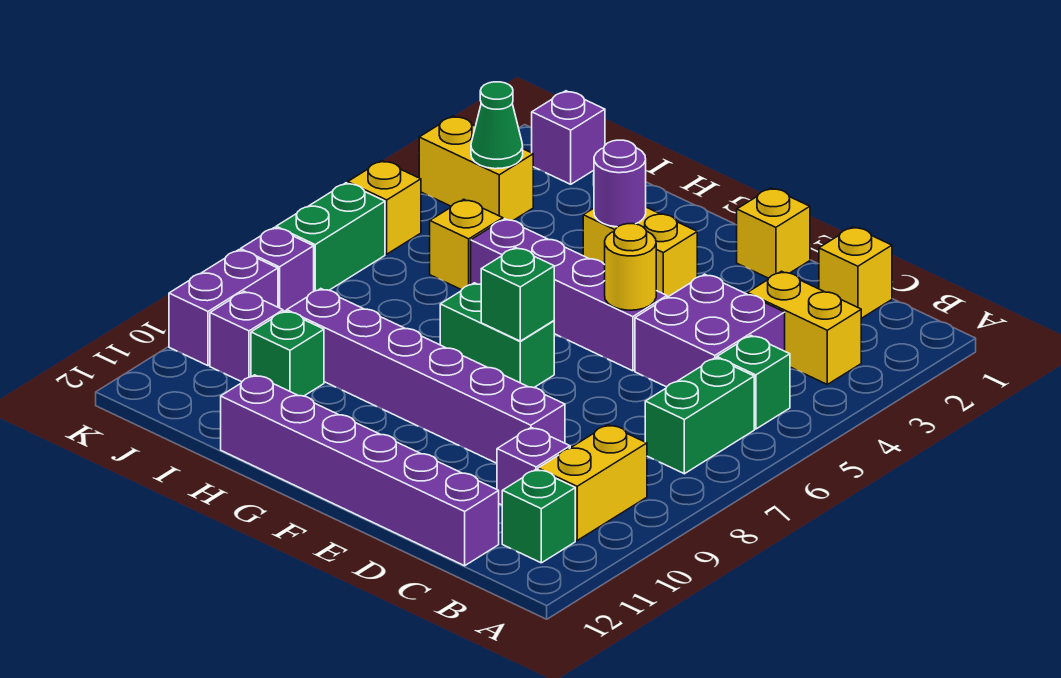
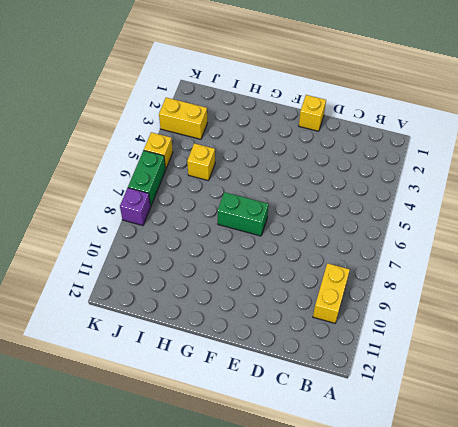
none -> yellow brick B3:C3 level 1
none -> green brick B5 level 1
none -> green brick B6:B7 level 1

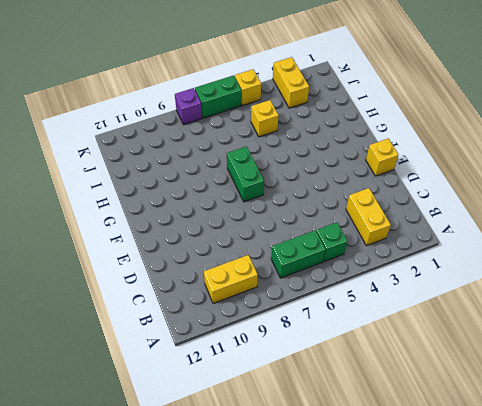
none -> green brick B11 level 1
none -> yellow brick C1 level 1
none -> purple brick C4:D5 level 1

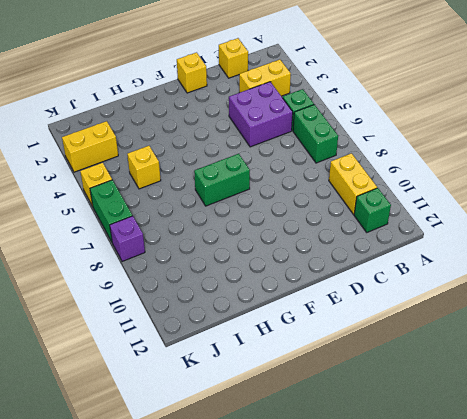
none -> purple brick C10 level 1
none -> purple brick C12:H12 level 1
none -> purple brick D9:I9 level 1

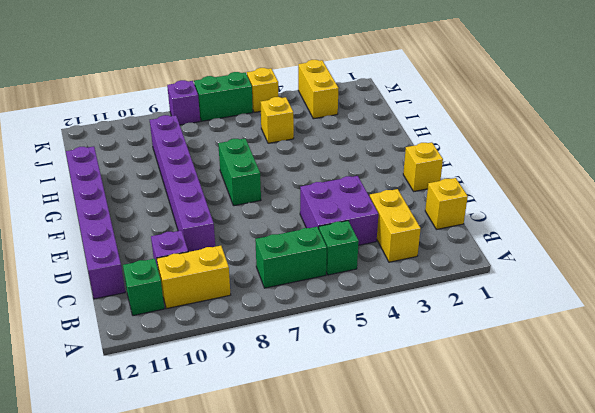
none -> purple brick E5:H5 level 1
none -> yellow brick F3:G3 level 1
none -> green brick I10 level 1

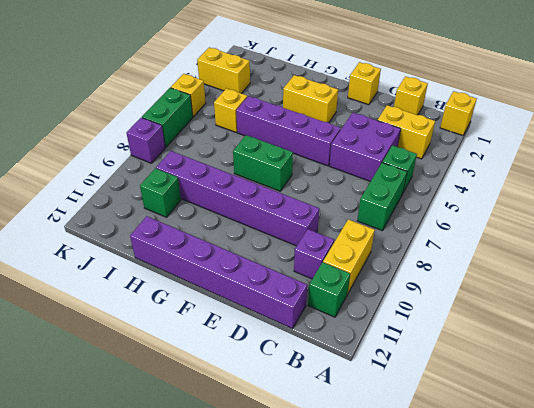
yellow brick A1 level 1 -> none
none -> purple brick J1 level 1
none -> purple brick J10 level 1
none -> purple brick K9:K10 level 1

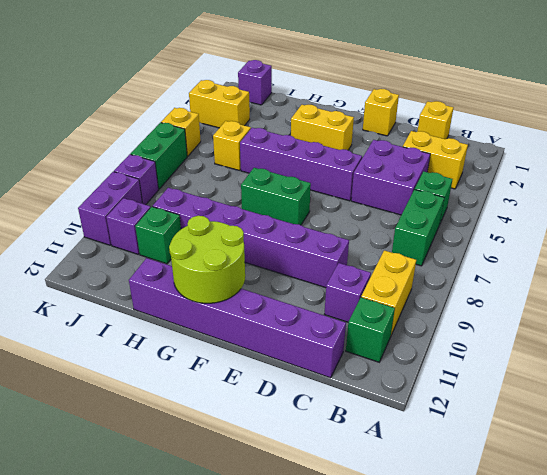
lime round brick F11:G12 level 2 -> none
none -> yellow round brick E5 level 2
none -> green brick F7 level 2
none -> purple round brick G3 level 2

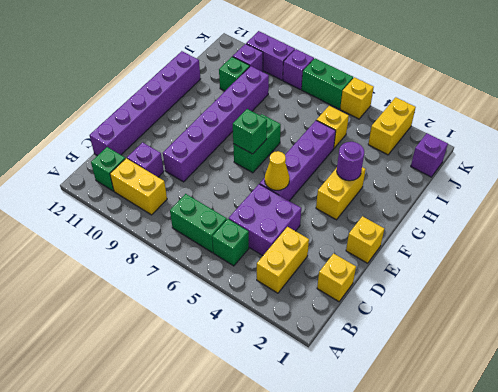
yellow cone E5 level 2 -> yellow round brick E5 level 2
none -> green cone J3 level 2

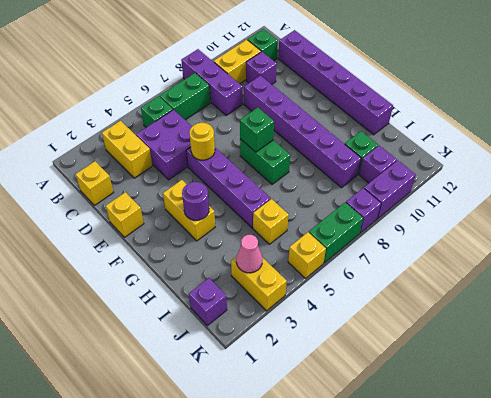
purple brick A8:C8 level 1 -> none
pink cone J3 level 2 -> green cone J3 level 2

